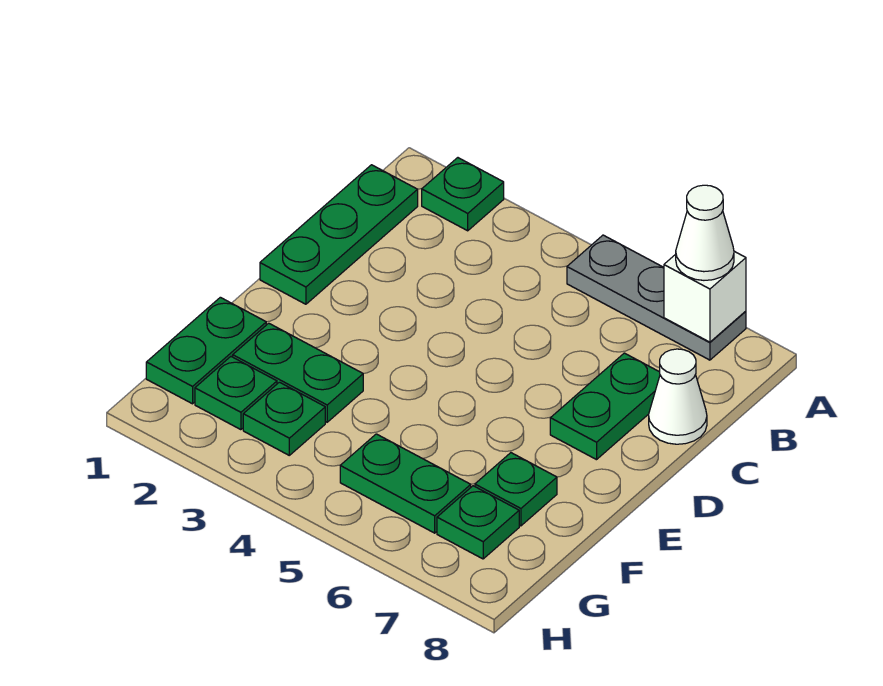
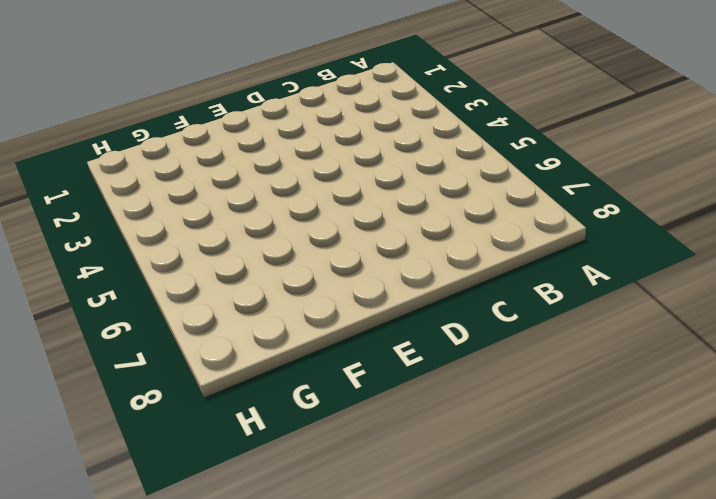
none -> green plate A2 level 1
none -> grey plate A5:A7 level 1
none -> green plate B1:D1 level 1

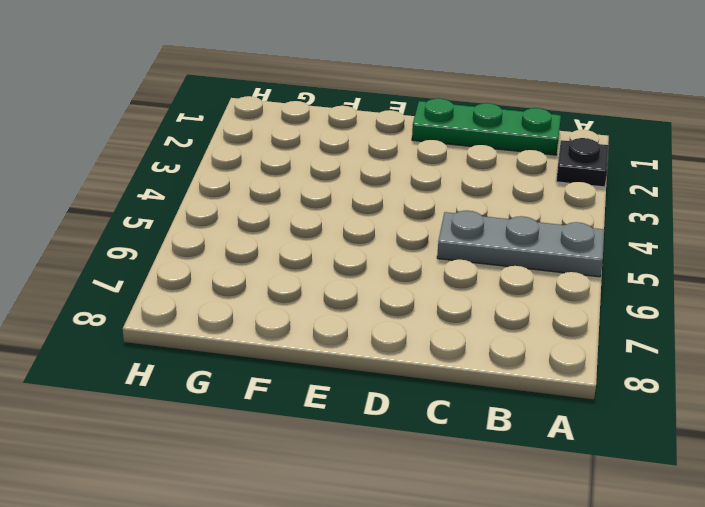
black plate A2 level 1 -> green plate A2 level 1
grey plate A5:C5 level 1 -> grey plate A5:A7 level 1
none -> green plate C7:D7 level 1
none -> white cone C8 level 1
none -> green plate F1:G1 level 1

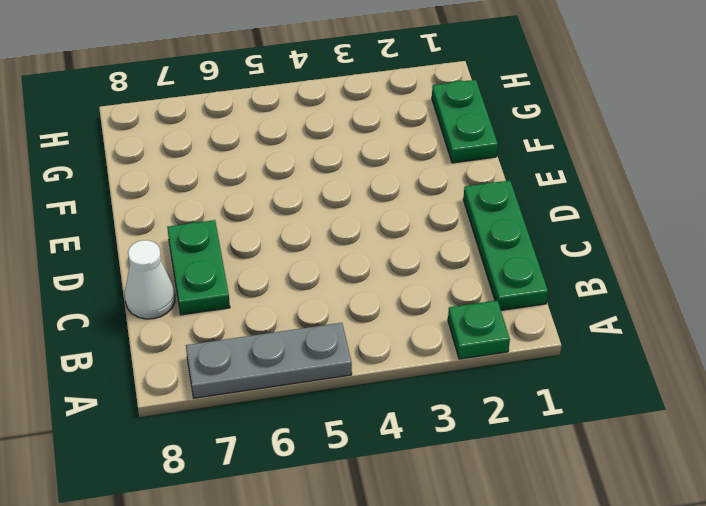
none -> green plate F2:F3 level 1
none -> green plate F7 level 1
none -> green plate G2 level 1

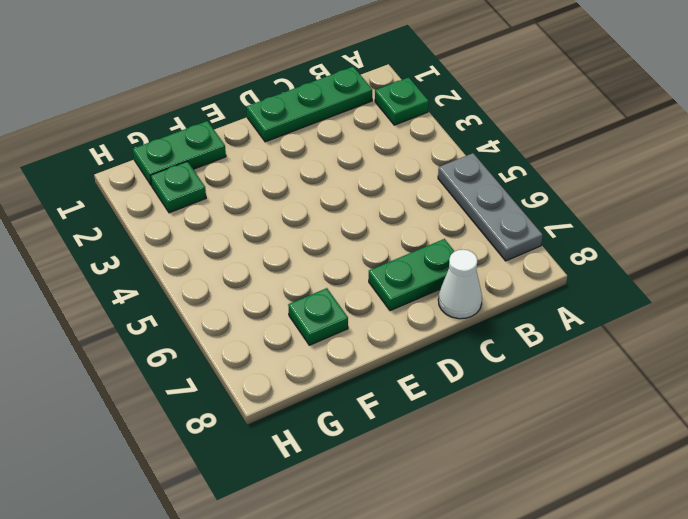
none -> green plate F2:F3 level 1
none -> green plate G3 level 1
none -> green plate G5:G6 level 1

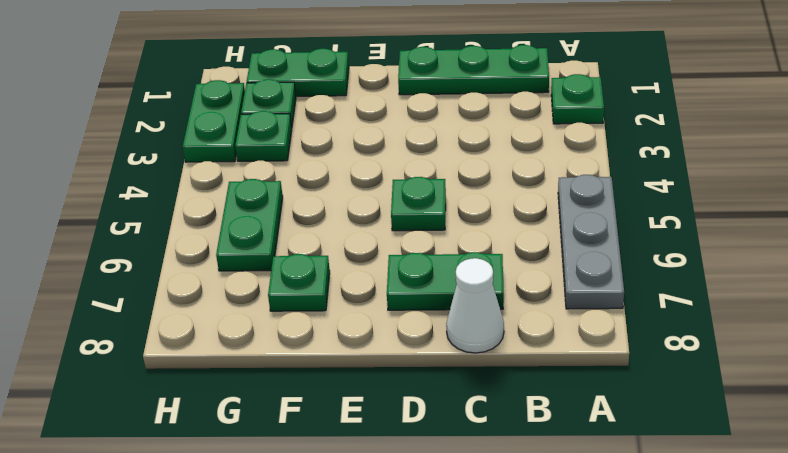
green plate D5 level 1 -> green plate G7 level 1
green plate H2:H3 level 1 -> green plate F2:F3 level 1
none -> white brick A7 level 2
none -> white cone A7 level 3

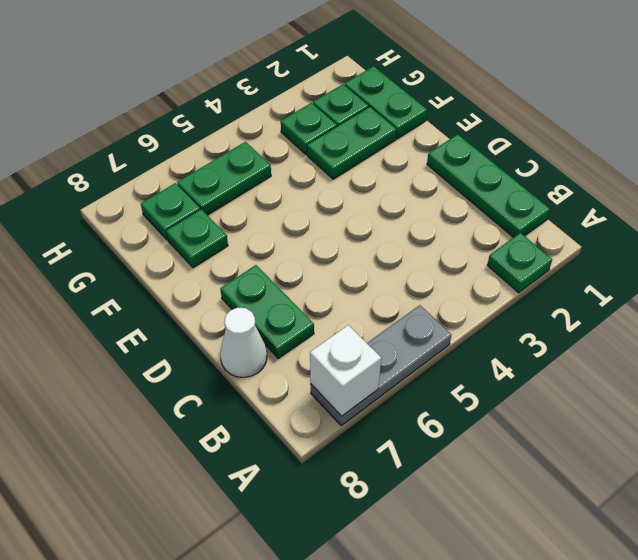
none -> white cone A7 level 3

